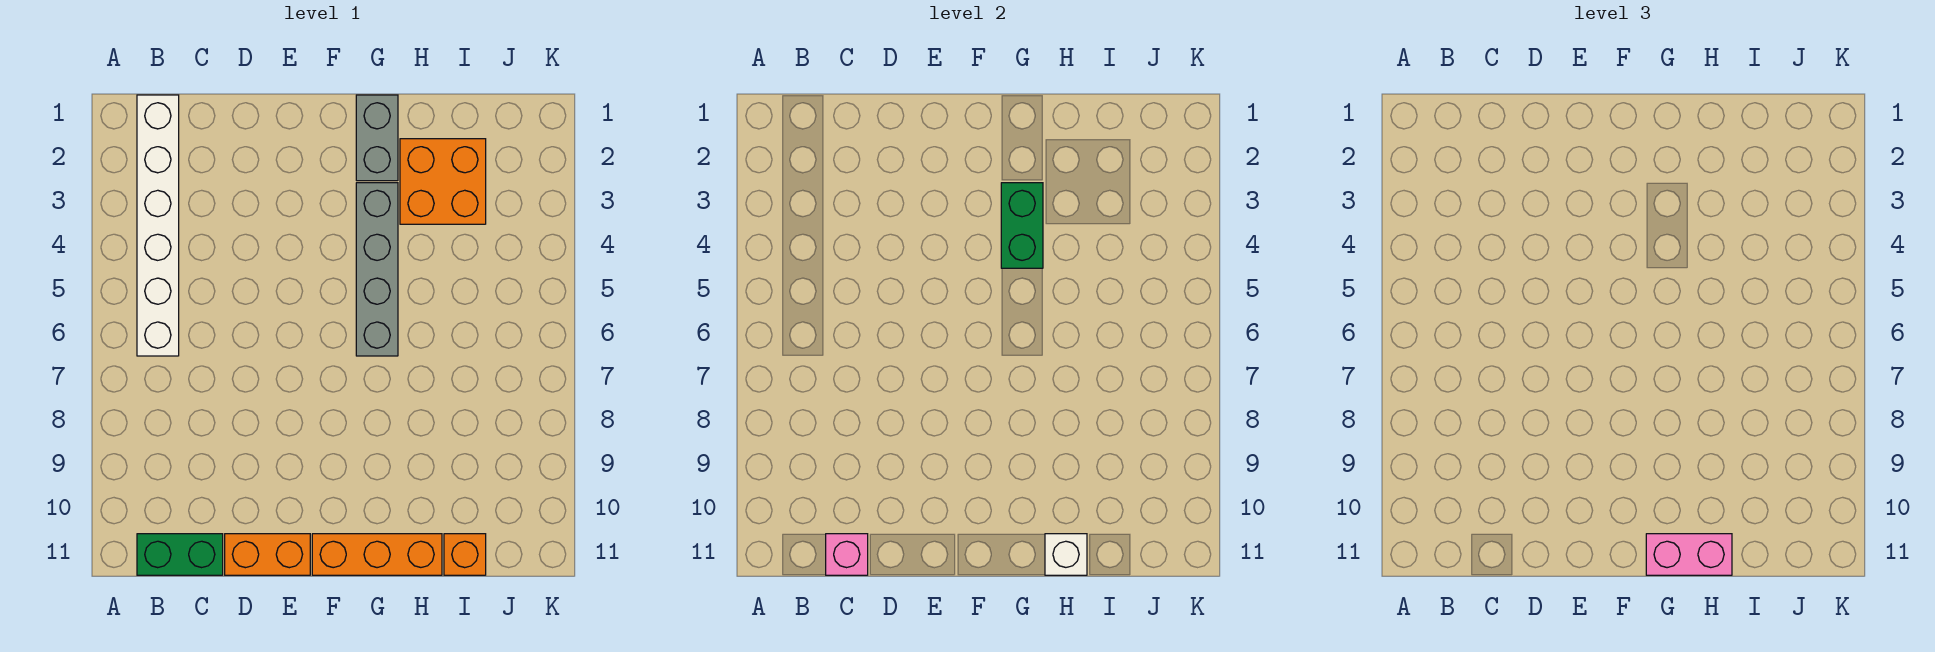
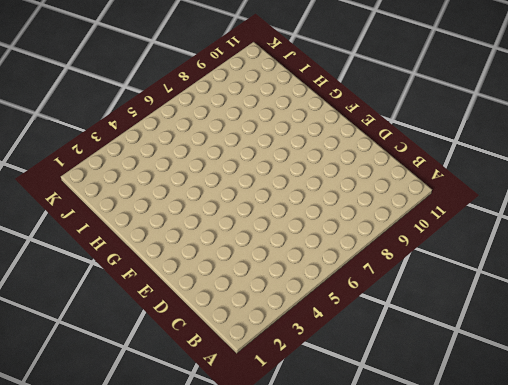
none -> white brick B1:B6 level 1
none -> green brick B11:C11 level 1
none -> orange brick D11:E11 level 1

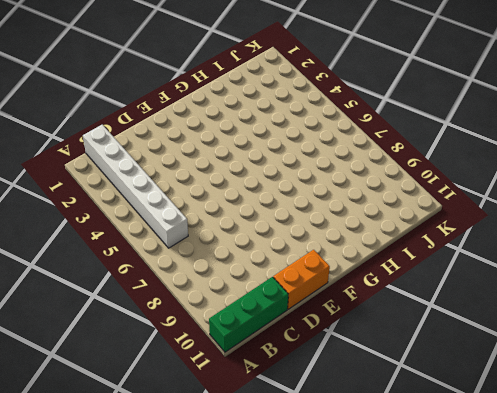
green brick A11:C11 level 1 -> green brick B11:C11 level 1
none -> orange brick F11:H11 level 1
none -> grey brick G1:G2 level 1
none -> grey brick G3:G6 level 1

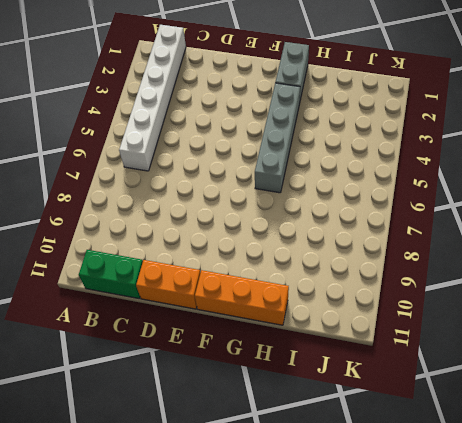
none -> orange brick H2:I3 level 1
none -> orange brick I11 level 1
none -> pink brick C11 level 2

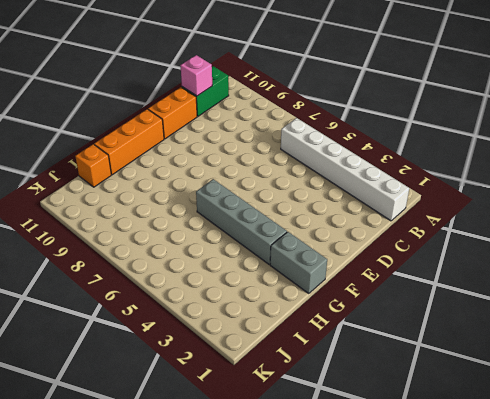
none -> orange brick H2:I3 level 1
none -> green brick G3:G4 level 2
none -> white brick H11 level 2

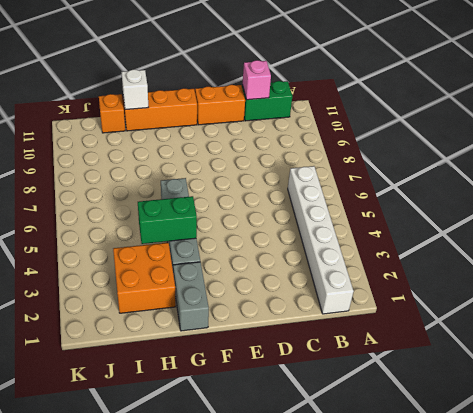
green brick G4:H4 level 2 -> green brick G3:G4 level 2
none -> pink brick G11:H11 level 3

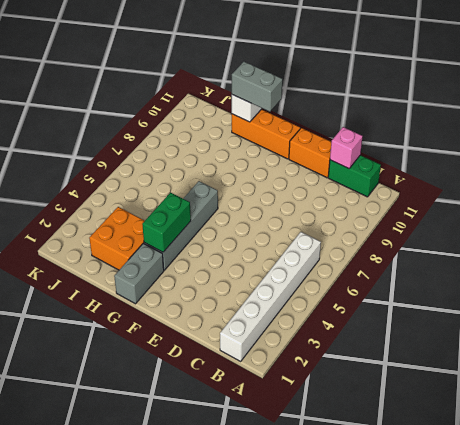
grey brick G11:H11 level 3 -> pink brick G11:H11 level 3
none -> orange brick I11 level 1

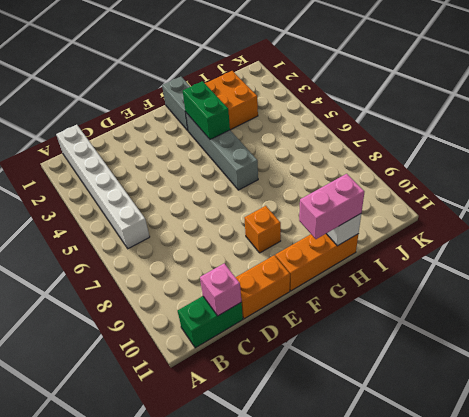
orange brick F9 level 1 -> orange brick I11 level 1

